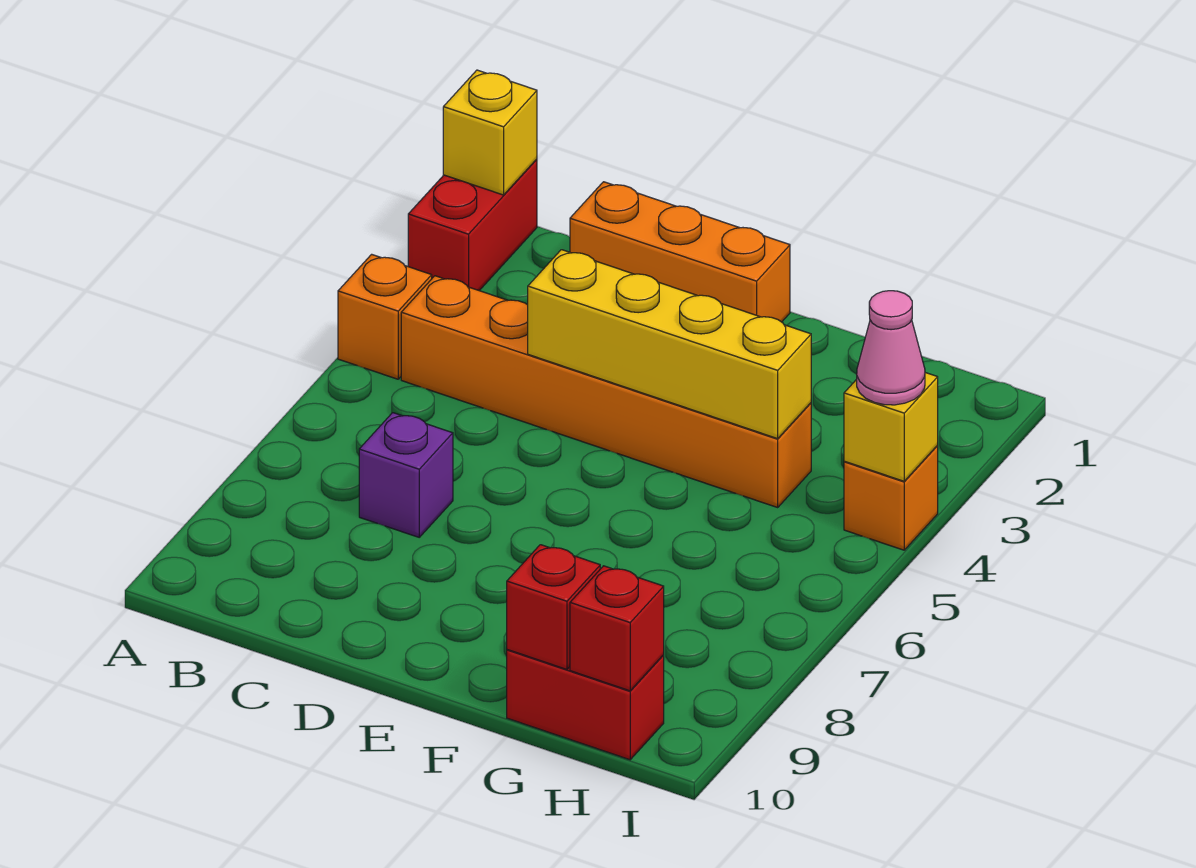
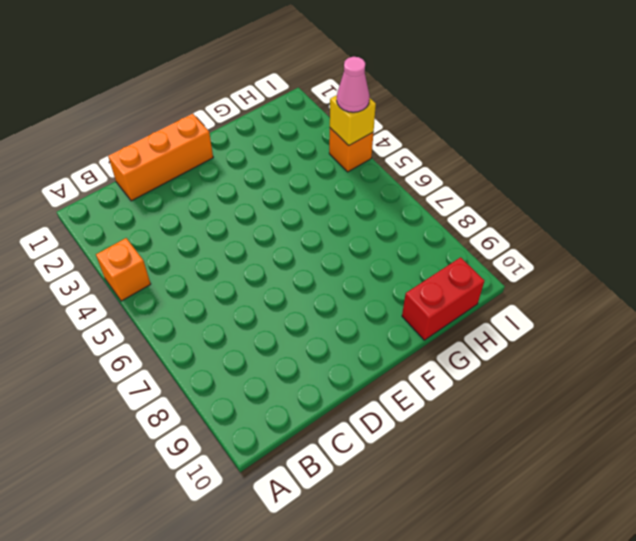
none -> red brick A1:A2 level 1
none -> orange brick B4:G4 level 1
none -> purple brick C7 level 1

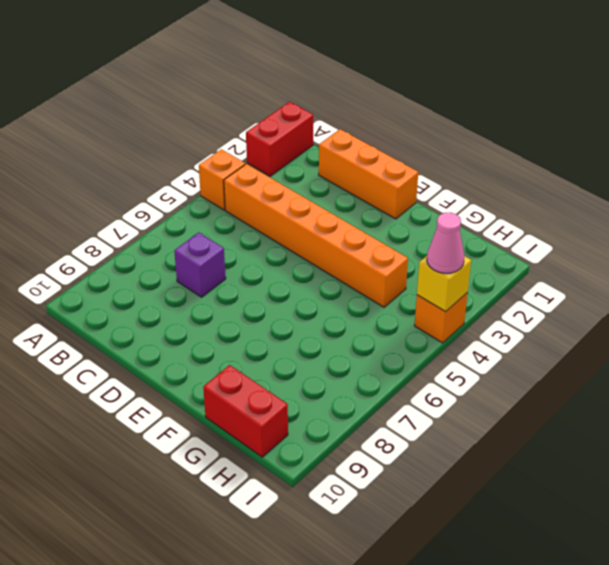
none -> yellow brick A1 level 2
none -> yellow brick D4:G4 level 2
none -> red brick G10 level 2

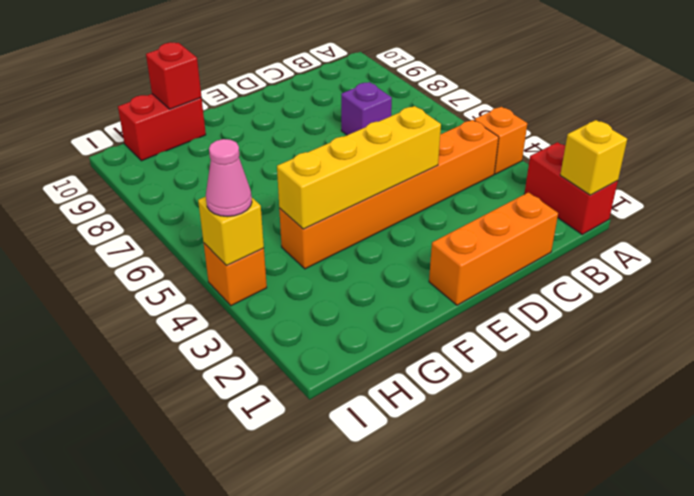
none -> red brick H10 level 2

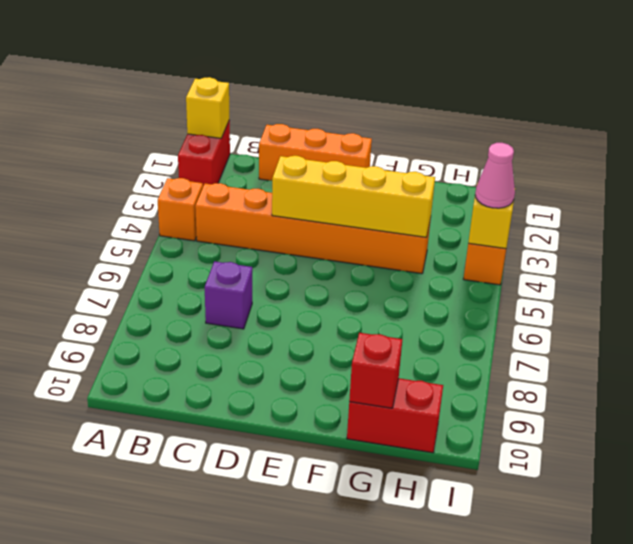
none -> red brick H10 level 2

